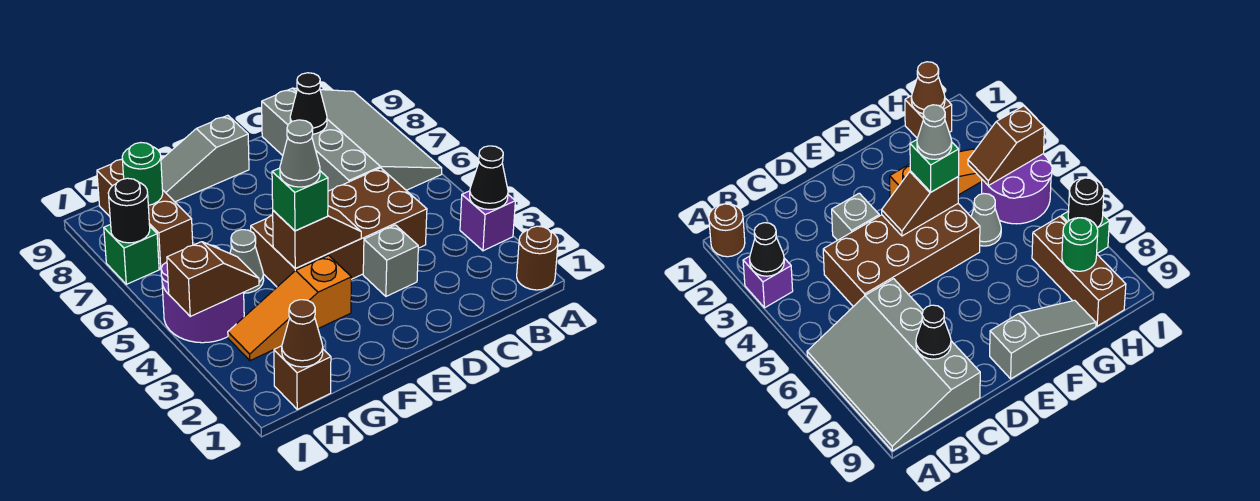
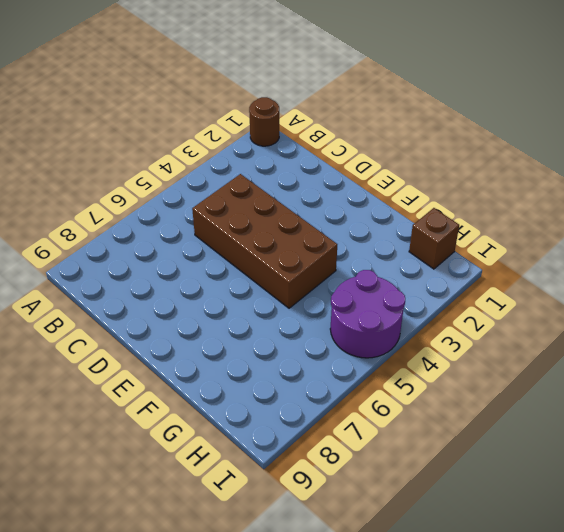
none -> purple brick A3 level 1
none -> grey slope A6:C9 level 1 top C
none -> grey brick D3 level 1

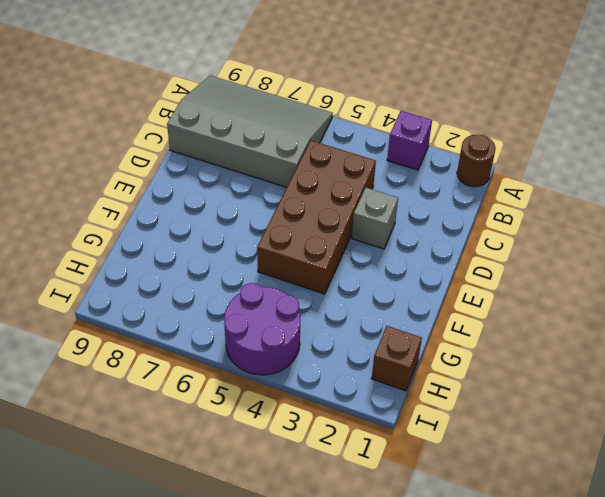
none -> grey slope E9:G9 level 1 top E
none -> orange slope F3:H3 level 1 top F
none -> grey cone G5 level 1

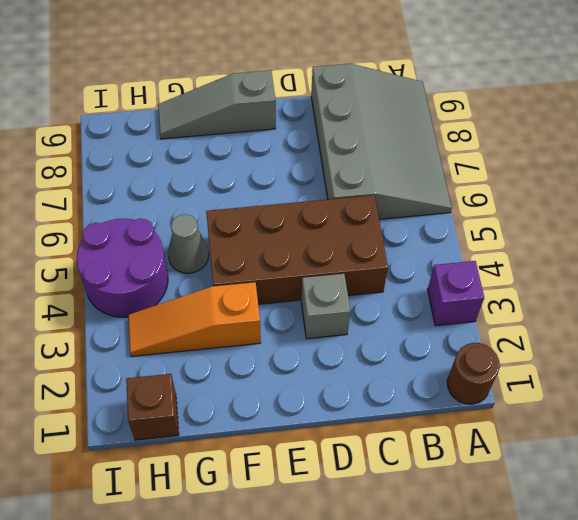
none -> brown brick H7:H9 level 1
none -> green brick I7 level 1
none -> black cone A3 level 2

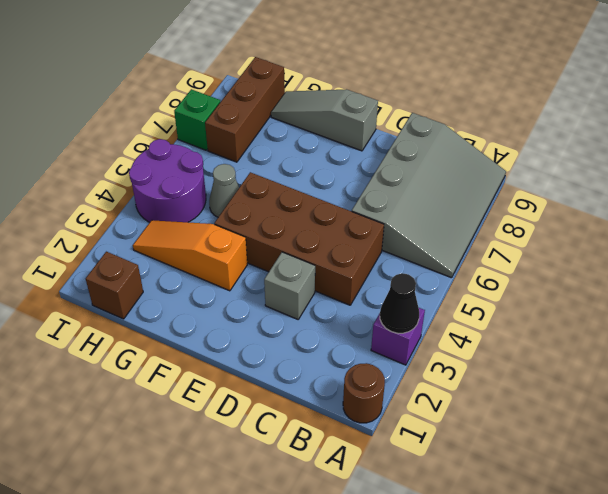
none -> black cone C8 level 2
none -> brown slope E4:F4 level 2 top F
none -> brown cone H1 level 2

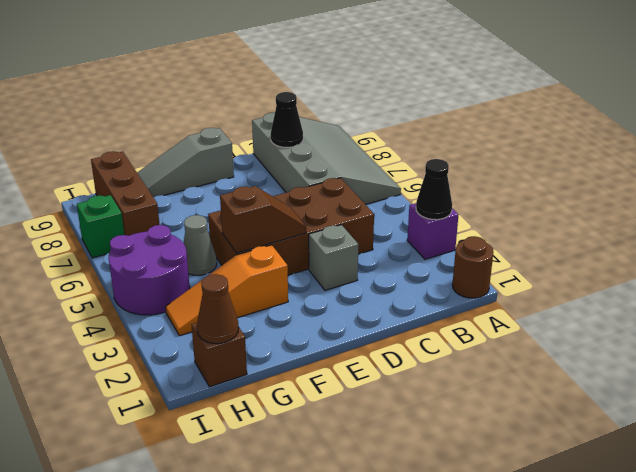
none -> brown slope H4:I4 level 2 top I
none -> green round brick H8 level 2
none -> black round brick I7 level 2

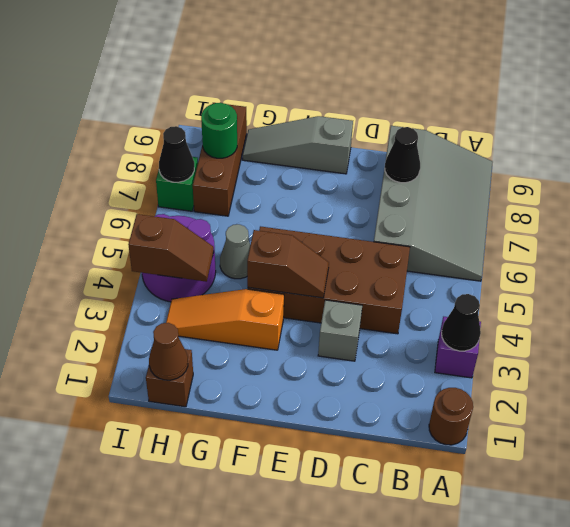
black cone I7 level 2 -> black round brick I7 level 2
none -> green brick F4 level 3
none -> grey cone F4 level 4

